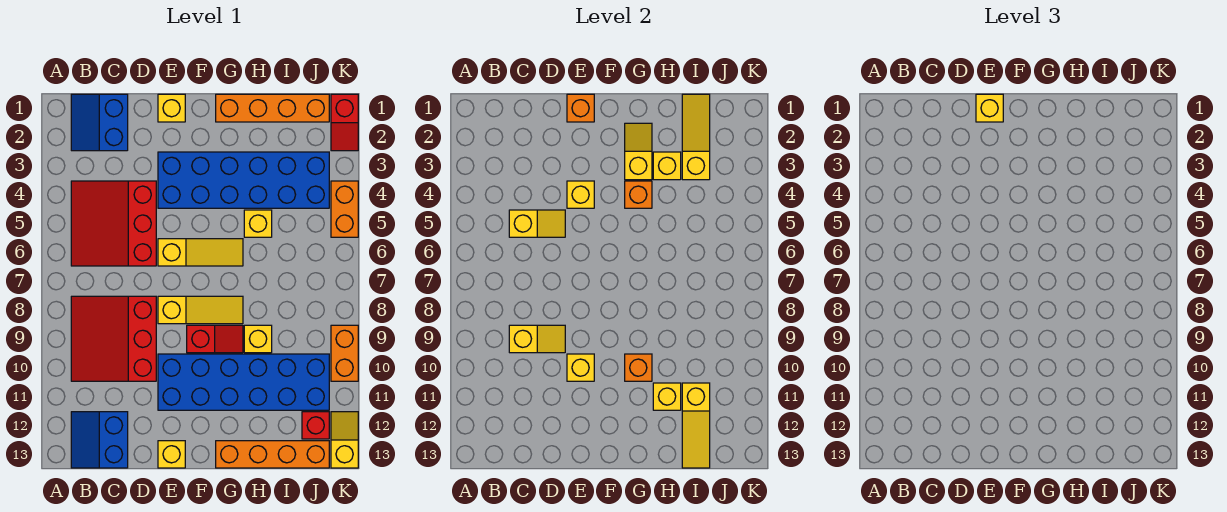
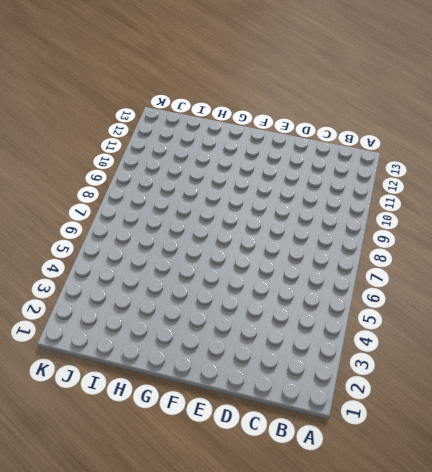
none -> blue slope B1:C2 level 1 top C
none -> red slope B4:D6 level 1 top D
none -> red slope B8:D10 level 1 top D
none -> blue slope B12:C13 level 1 top C

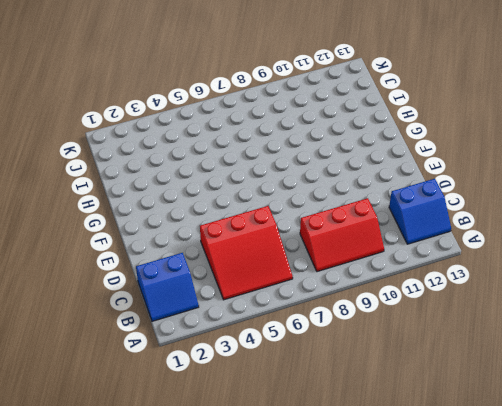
red slope B8:C10 level 1 top C -> red slope B8:D10 level 1 top D
none -> yellow brick E1 level 1
none -> blue brick E3:J4 level 1
none -> yellow slope E6:G6 level 1 top E
none -> yellow slope E8:G8 level 1 top E

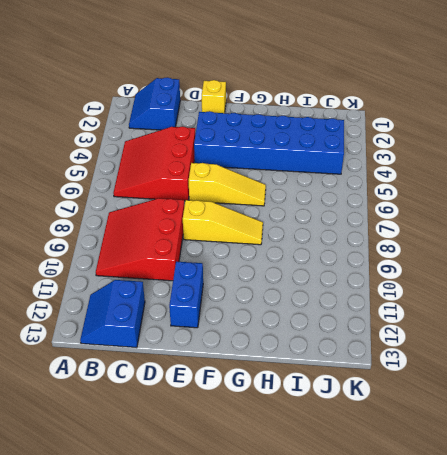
blue brick E11:E12 level 1 -> blue brick E10:J11 level 1
none -> yellow brick E13 level 1
none -> red slope F9:G9 level 1 top F
none -> orange brick G1:J1 level 1
none -> orange brick G13:J13 level 1

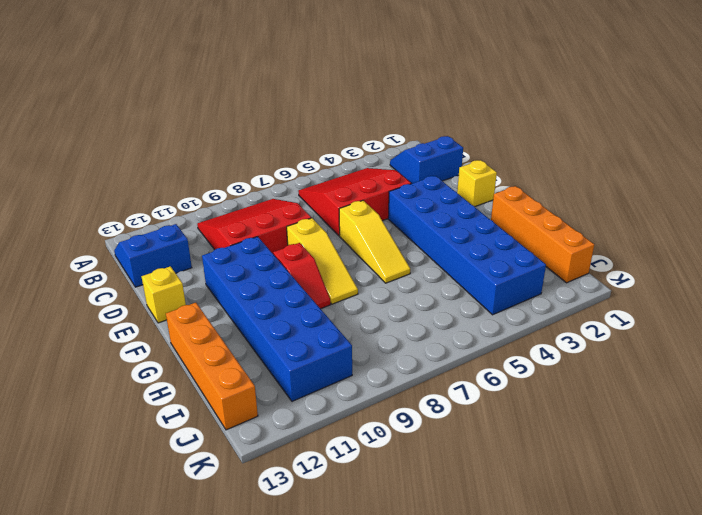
none -> yellow brick H5 level 1
none -> yellow brick H9 level 1
none -> red brick J12 level 1
none -> red slope K1:K2 level 1 top 1

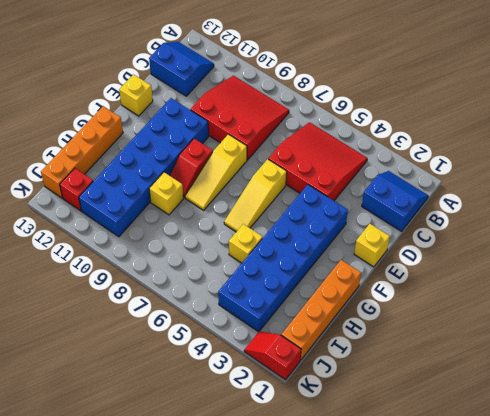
none -> orange brick K4:K5 level 1
none -> orange brick K9:K10 level 1
none -> yellow slope K12:K13 level 1 top 13
none -> yellow slope C5:D5 level 2 top C

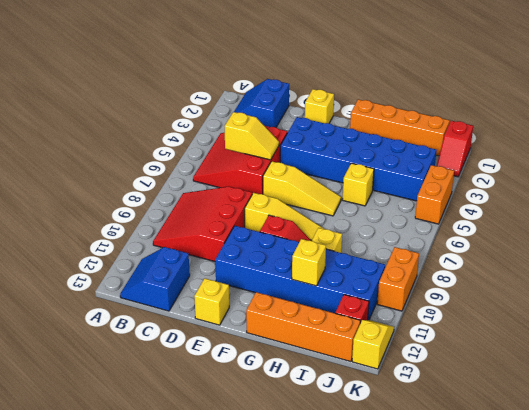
none -> yellow slope C9:D9 level 2 top C
none -> orange brick E1 level 2
none -> yellow brick E4 level 2
none -> yellow brick E10 level 2

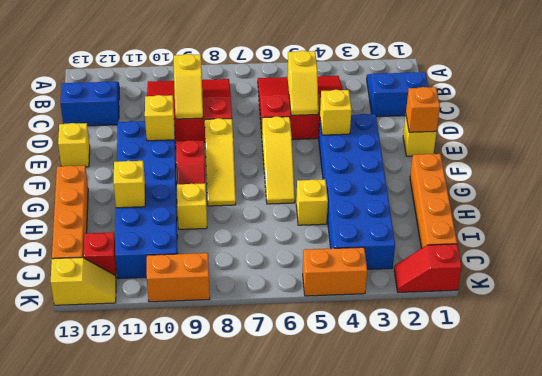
none -> yellow slope G2:G3 level 2 top 3
none -> orange brick G4 level 2
none -> orange brick G10 level 2
none -> yellow brick H3 level 2

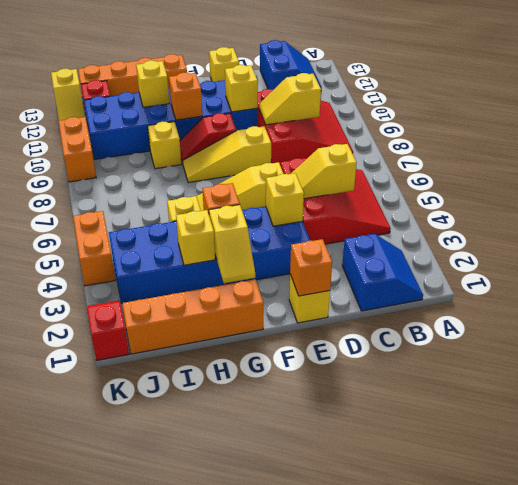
none -> yellow slope I1:I3 level 2 top 3
none -> yellow slope I11:I13 level 2 top 11
none -> yellow brick E1 level 3

